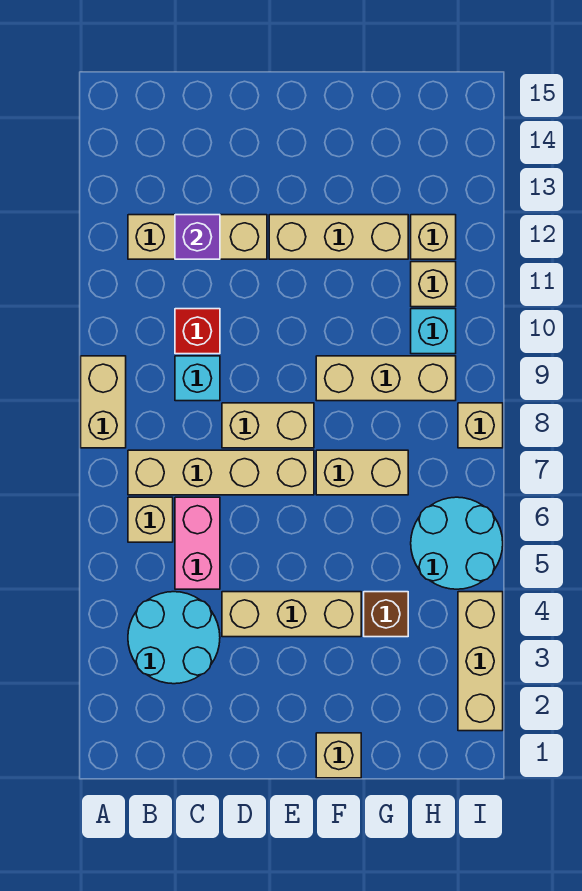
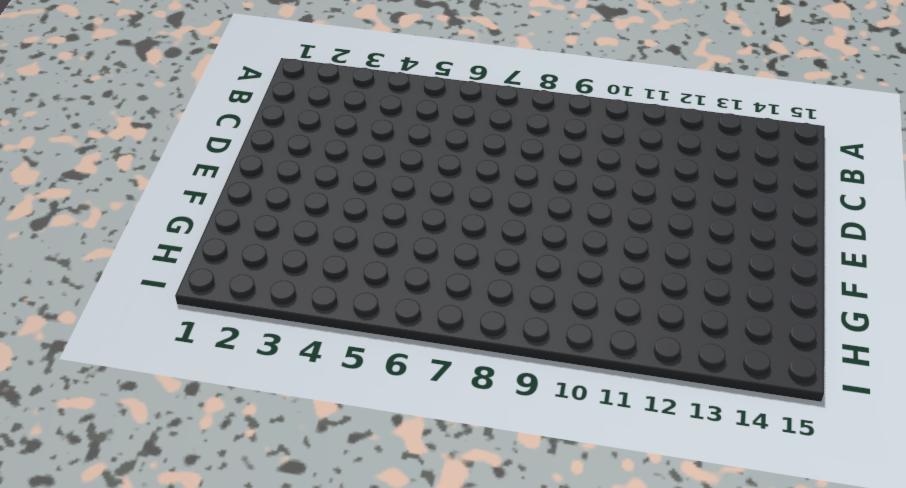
none -> tan brick A8:A9 level 1
none -> cyan round brick B3:C4 level 1
none -> tan brick B6 level 1

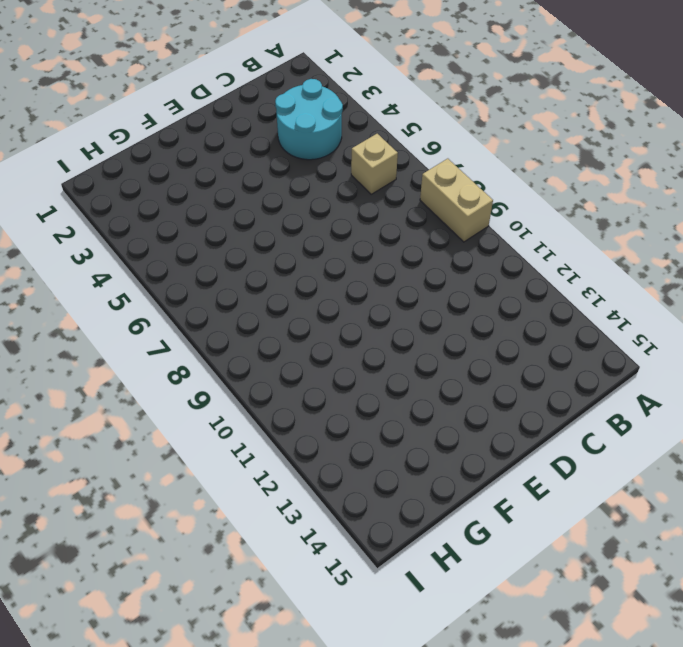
none -> tan brick B7:E7 level 1
none -> tan brick B12:D12 level 1
none -> pink brick C5:C6 level 1

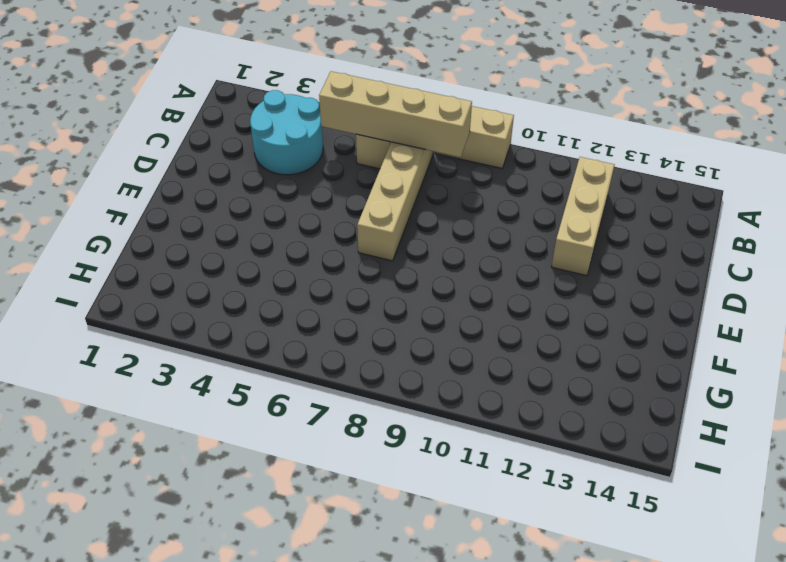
tan brick B5:B8 level 2 -> none
none -> pink brick C5:C6 level 1
none -> cyan brick C9 level 1
none -> red brick C10 level 1

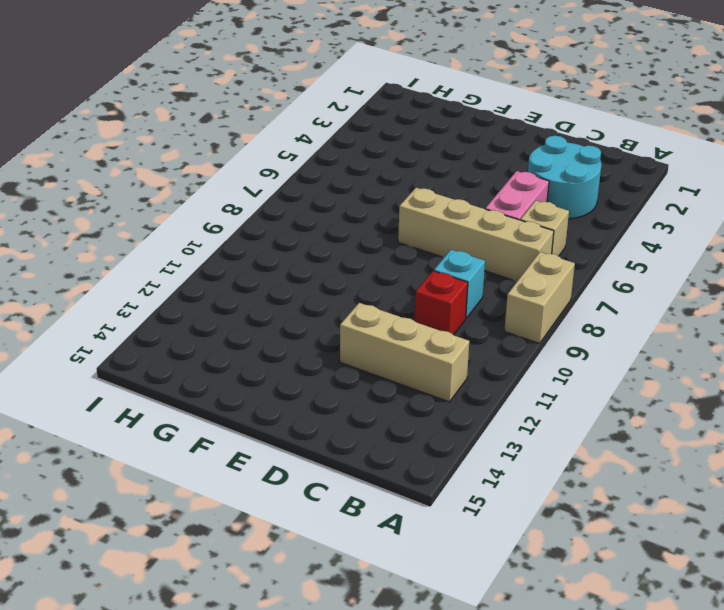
none -> tan brick D4:F4 level 1
none -> tan brick D8:E8 level 1
none -> tan brick E12:G12 level 1

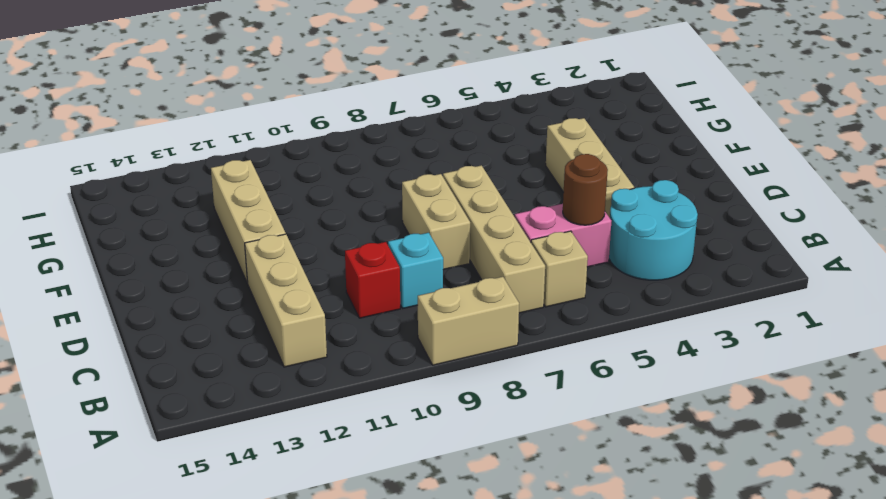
brown round brick C5 level 2 -> none
none -> tan brick F1 level 1
none -> tan brick F7:G7 level 1
none -> tan brick F9:H9 level 1

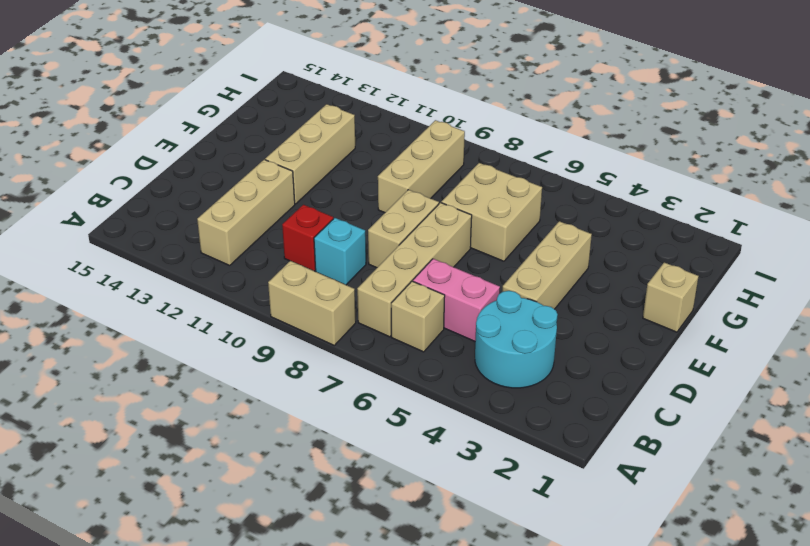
tan brick F6:G7 level 1 -> tan brick F7:G7 level 1
none -> brown brick G4 level 1
none -> cyan round brick H5:I6 level 1
none -> cyan brick H10 level 1

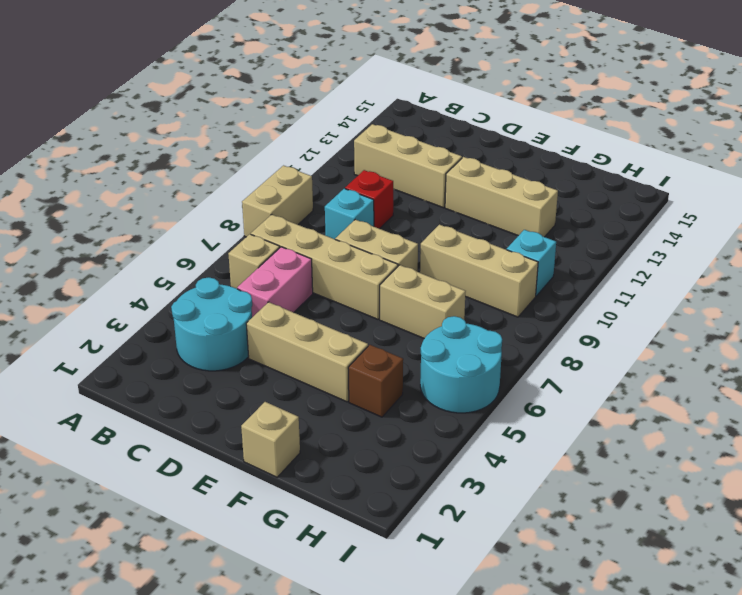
none -> tan brick H11 level 1
none -> tan brick H12 level 1
none -> tan brick I2:I4 level 1

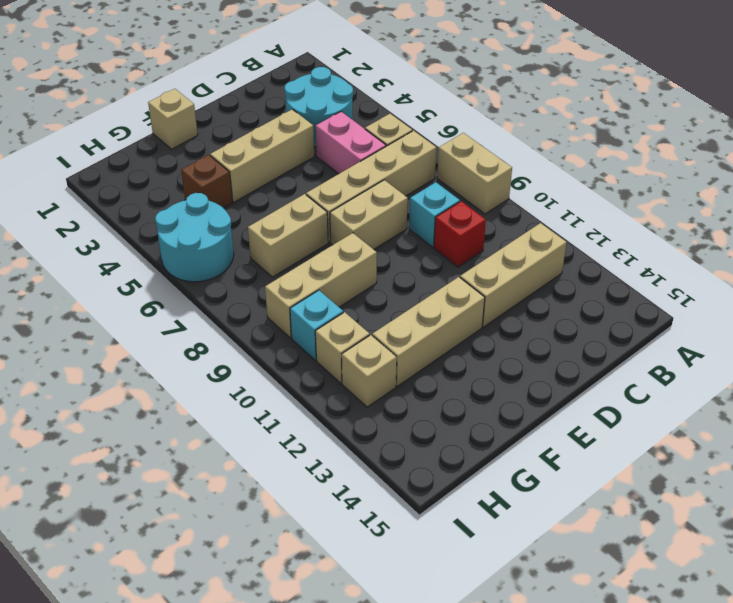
none -> tan brick I2:I4 level 1
none -> tan brick I8 level 1
none -> purple brick C12 level 2

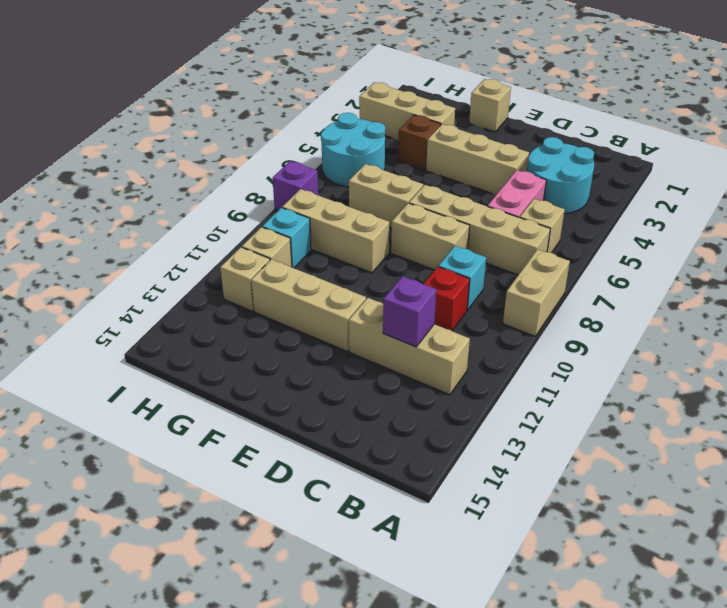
tan brick G3:I3 level 1 -> tan brick I2:I4 level 1
purple brick I8 level 1 -> tan brick I8 level 1

